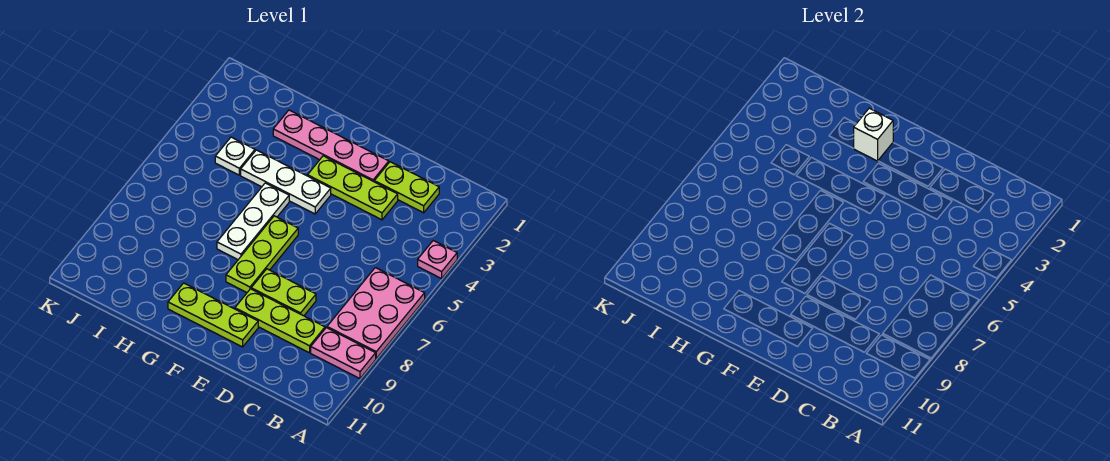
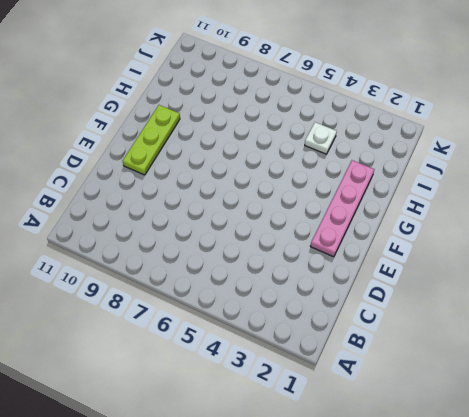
none -> pink plate A4 level 1
none -> pink plate A6:B8 level 1
none -> pink plate A9:B9 level 1

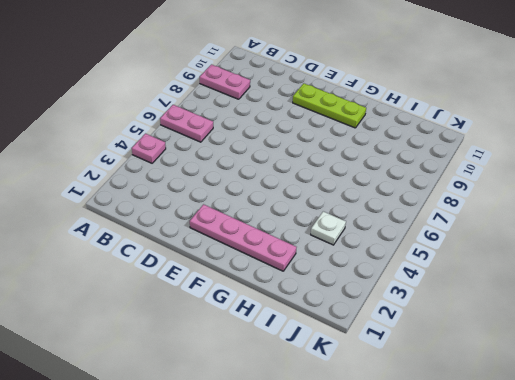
pink plate A6:B6 level 1 -> pink plate A6:B8 level 1
none -> lime plate C2:D2 level 1
none -> lime plate C9:E9 level 1
none -> lime plate D3:F3 level 1

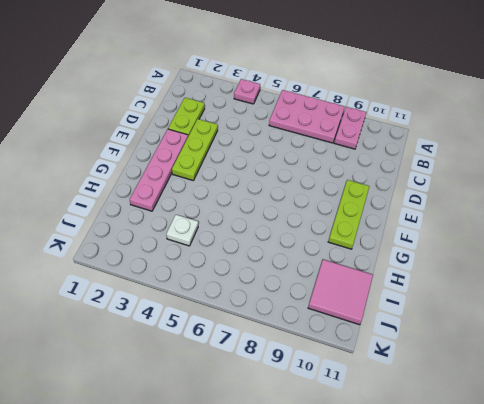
pink tile I10:J11 level 1 -> none
none -> lime plate C9:E9 level 1
none -> lime plate D8:E8 level 1
none -> white plate F4:H4 level 1

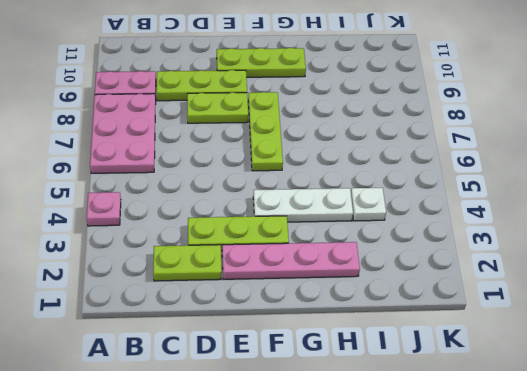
none -> white plate G5:G7 level 1
none -> white brick G2 level 2

